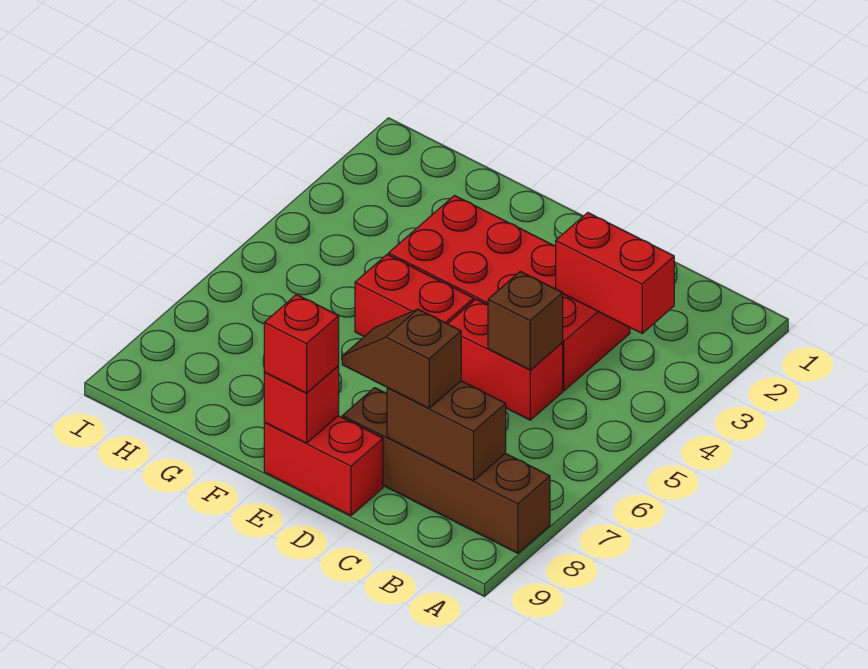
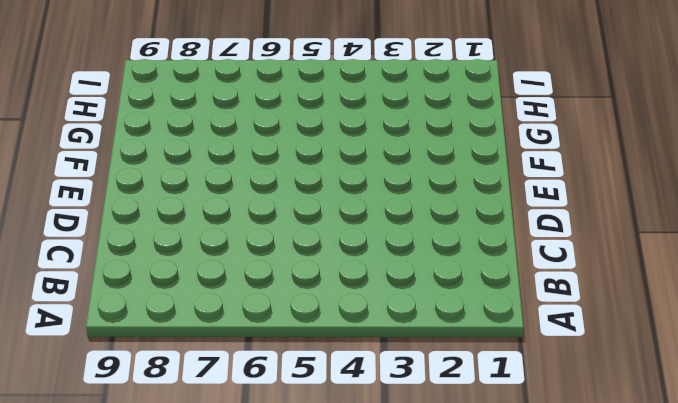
none -> brown brick A8:D8 level 1
none -> red brick C3:F4 level 1

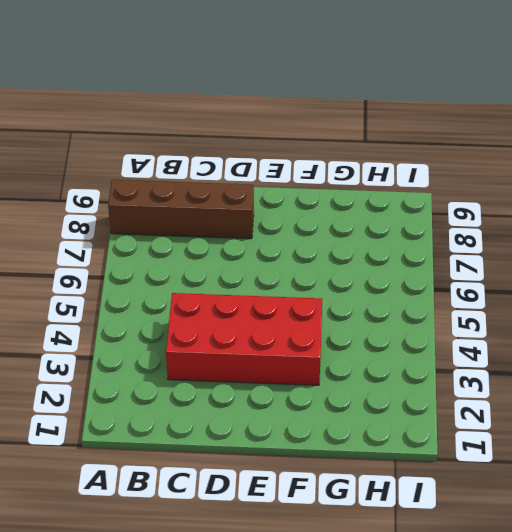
none -> red brick C5:D5 level 1
none -> red brick D9:E9 level 1

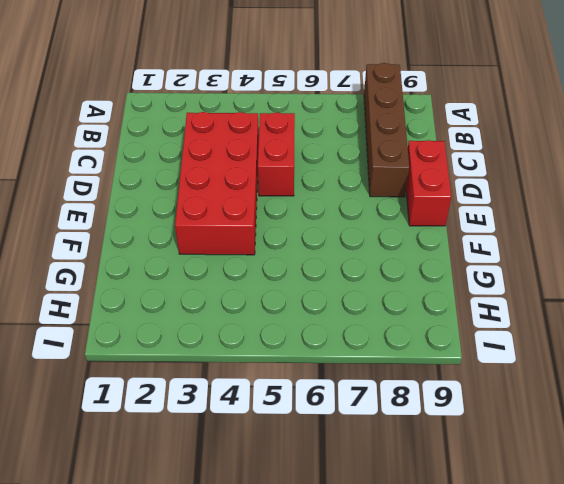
none -> red brick E5:F5 level 1
none -> red brick B3:C3 level 2

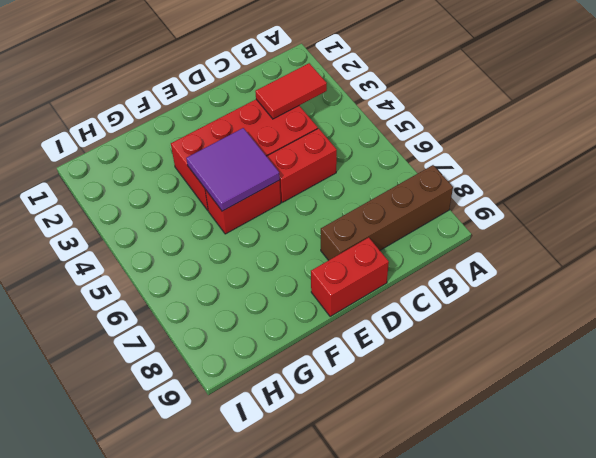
red tile B3:C3 level 2 -> red brick B3:C3 level 2
purple tile E4:F5 level 2 -> none
none -> brown brick B8:C8 level 2
none -> brown brick C5 level 2

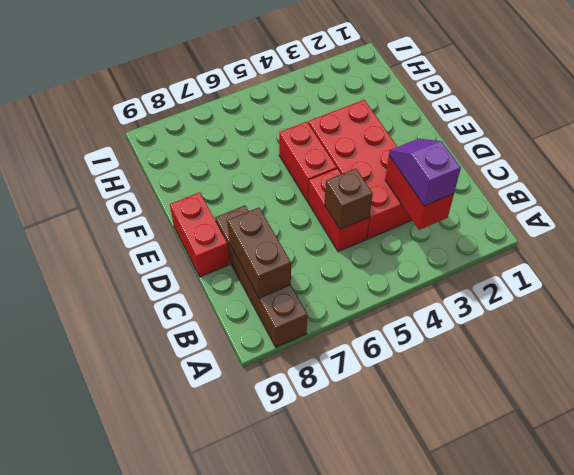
purple slope B3:C3 level 3 top B -> none
none -> red brick E9 level 2
none -> brown slope C8:D8 level 3 top C

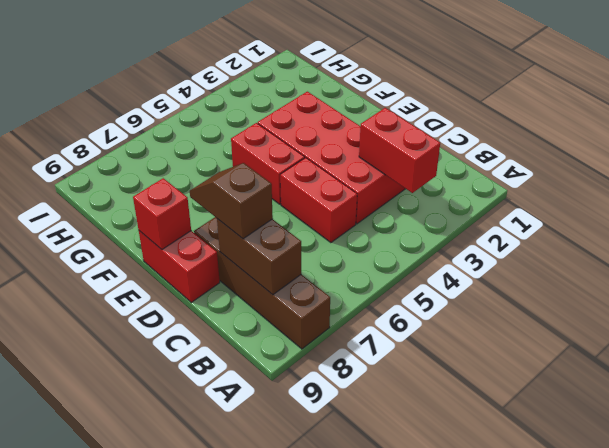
none -> brown brick C5 level 2
none -> red brick E9 level 3

